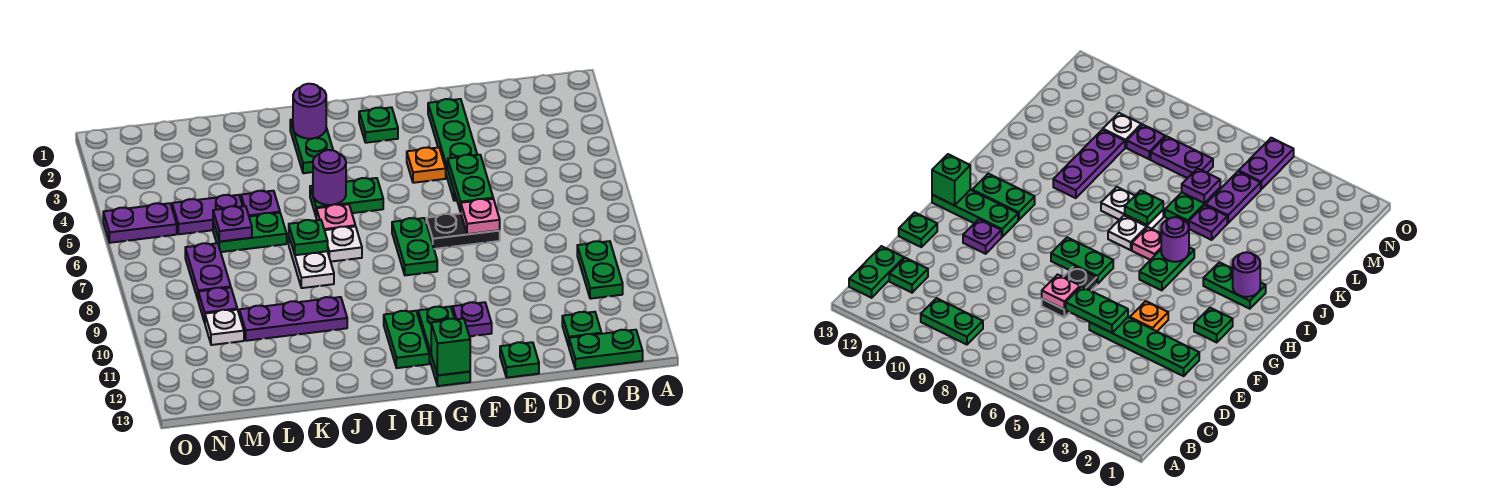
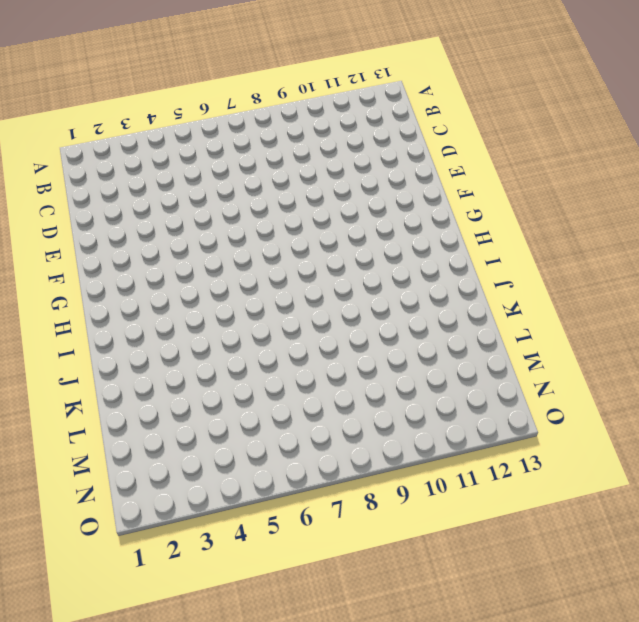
none -> green plate B9:B10 level 1
none -> green plate B13:C13 level 1
none -> green plate C12 level 1
none -> green plate E2:E5 level 1

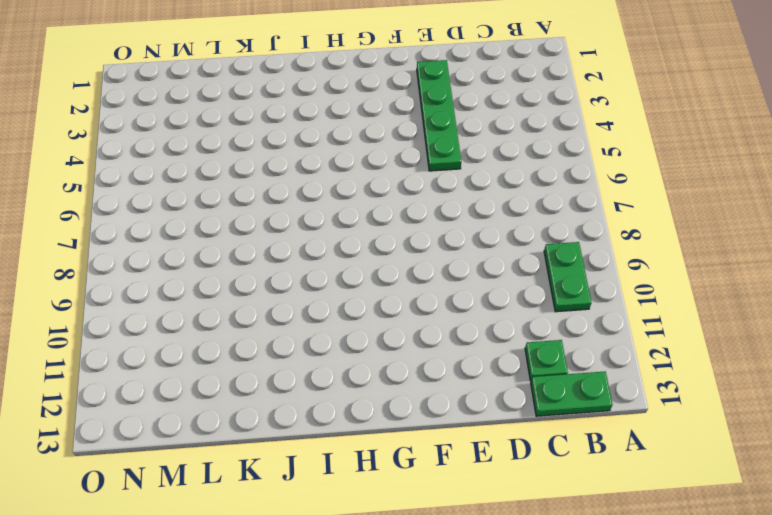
none -> black plate E7:F7 level 1
none -> green plate E13 level 1
none -> orange plate F4 level 1
none -> purple plate F11 level 1

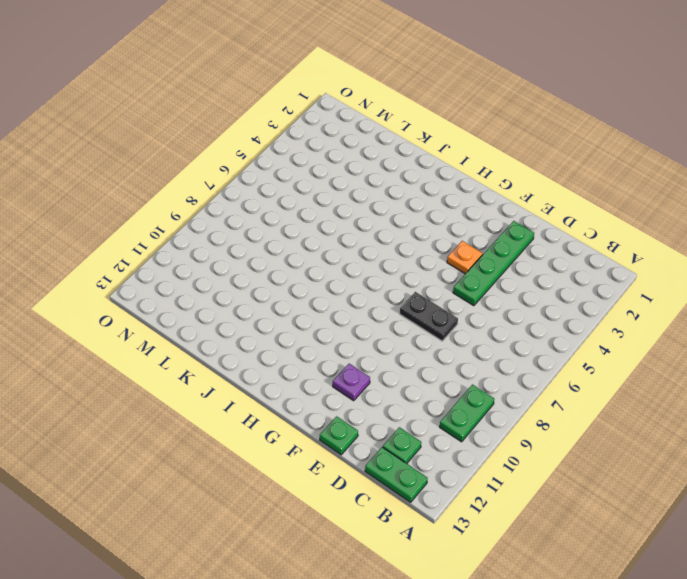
none -> green plate G2 level 1
none -> green plate G7:G8 level 1
none -> green plate G11:G13 level 1
none -> green plate H5:I5 level 1

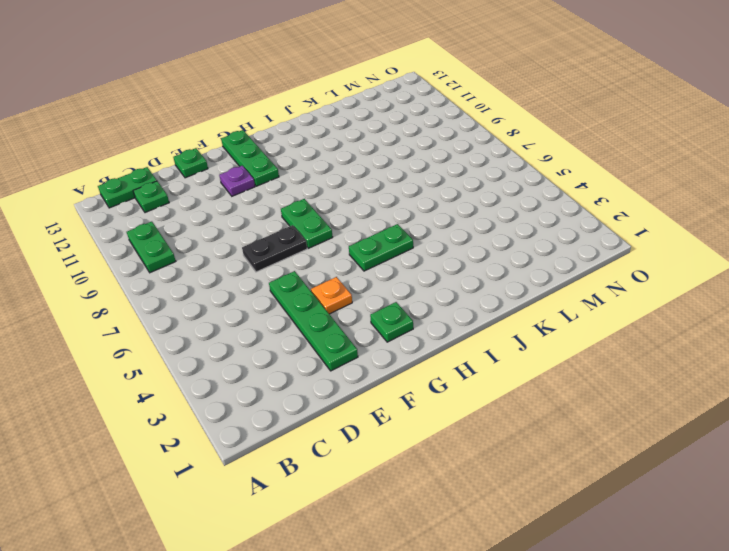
none -> green plate H11:H12 level 1
none -> green plate I2:I3 level 1
none -> pink plate I6 level 1
none -> white plate I7 level 1

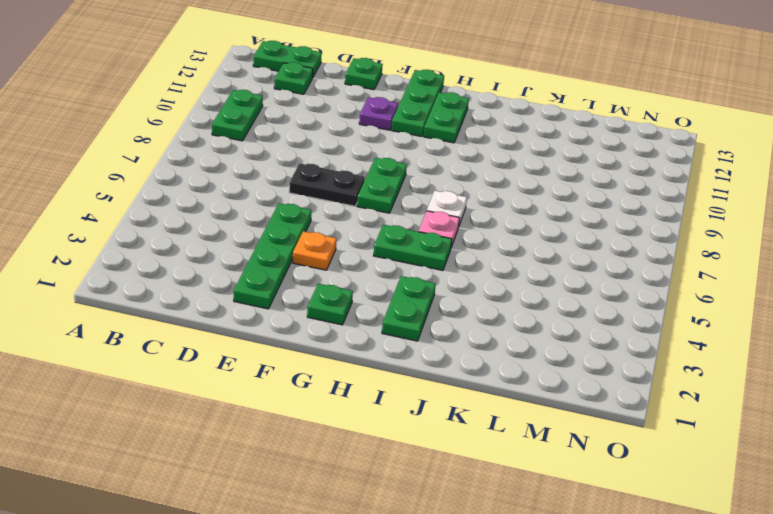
none -> white plate J7:J8 level 1
none -> purple plate J10:L10 level 1
none -> purple plate K5 level 1
none -> green plate K6:L6 level 1

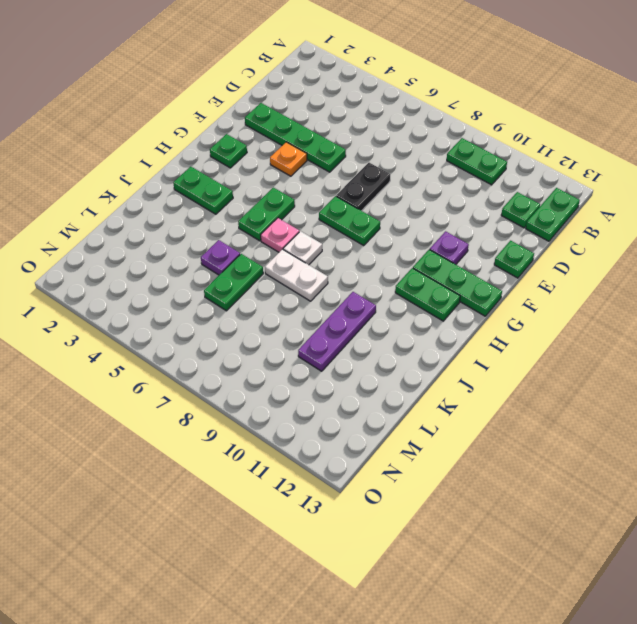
none -> purple plate L5:M5 level 1
none -> purple plate M7:M8 level 1
none -> purple plate M9 level 1
none -> white plate M10 level 1

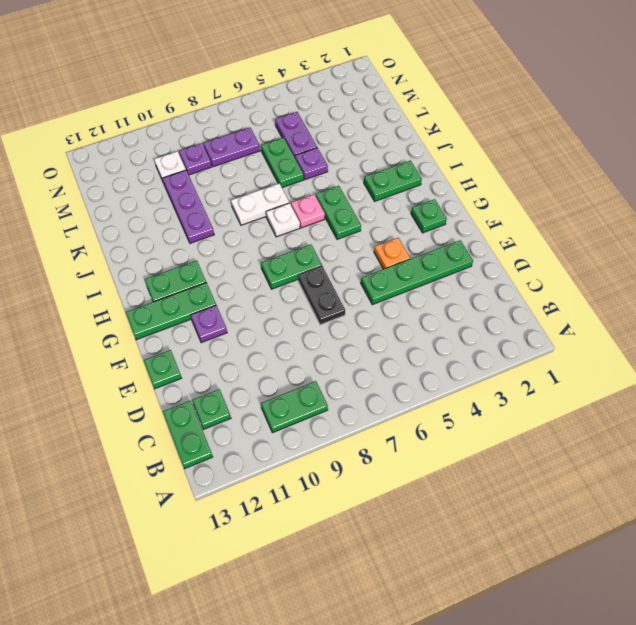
none -> purple plate N5:O5 level 1
none -> green plate E5:E6 level 2
none -> pink plate E7 level 2
none -> green brick G13 level 2

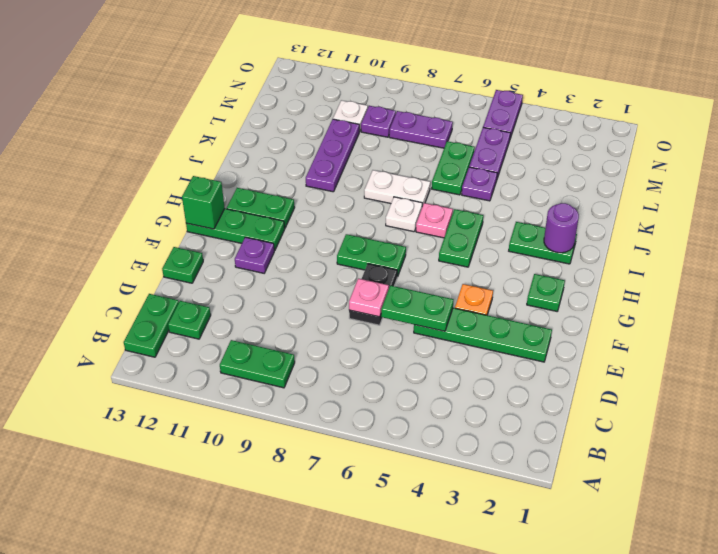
none -> purple round brick I5 level 2
none -> green plate J7 level 2
none -> purple plate L6 level 2

